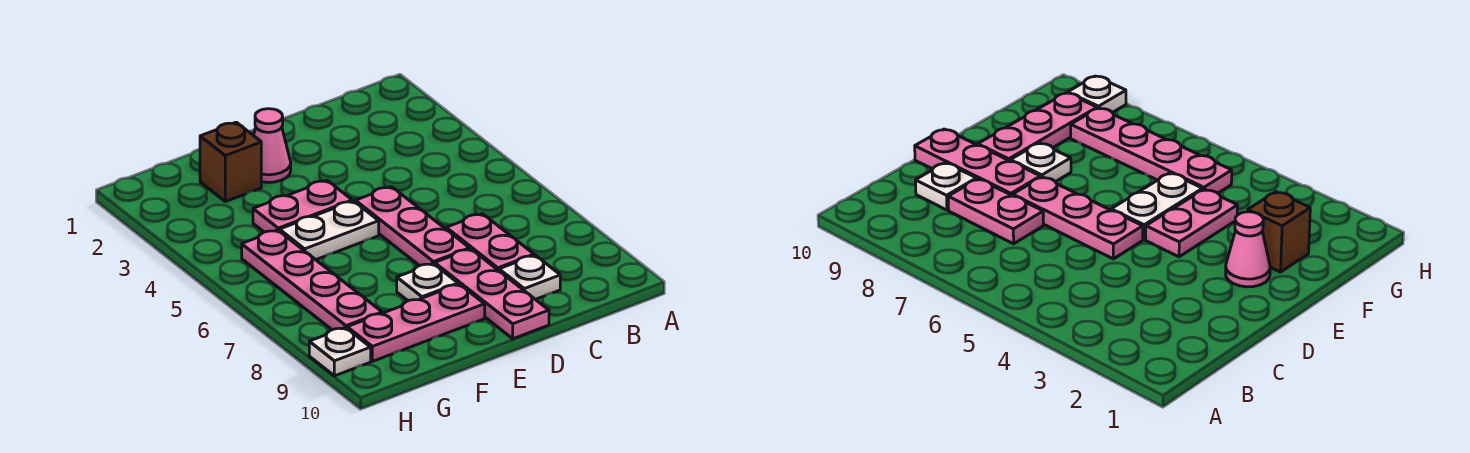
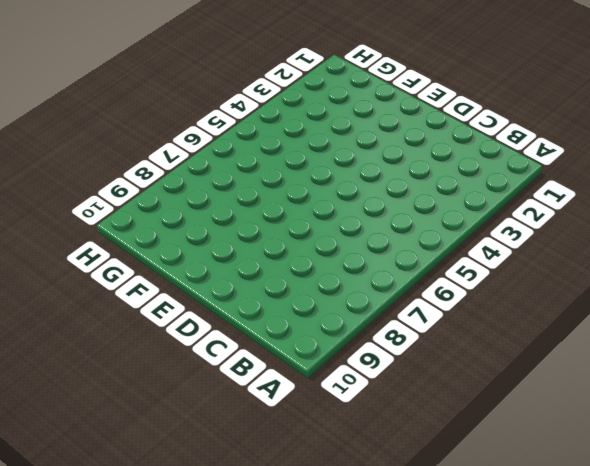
none -> pink plate C7:C8 level 1
none -> white plate C9 level 1
none -> pink plate D5:D7 level 1

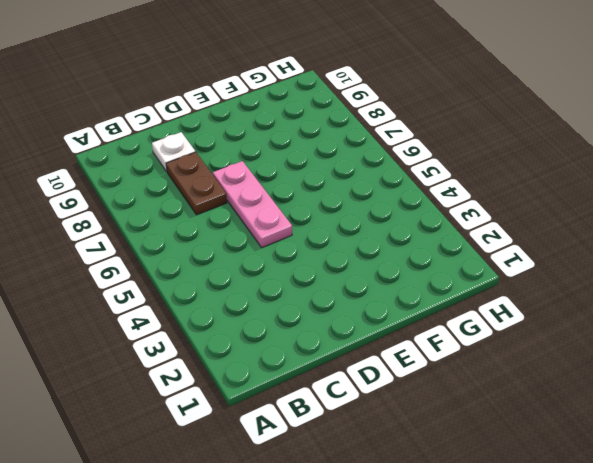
brown plate C7:C8 level 1 -> pink plate C7:C8 level 1
none -> pink plate D8:D10 level 1
none -> pink cone E2 level 1
none -> pink plate E4:F4 level 1

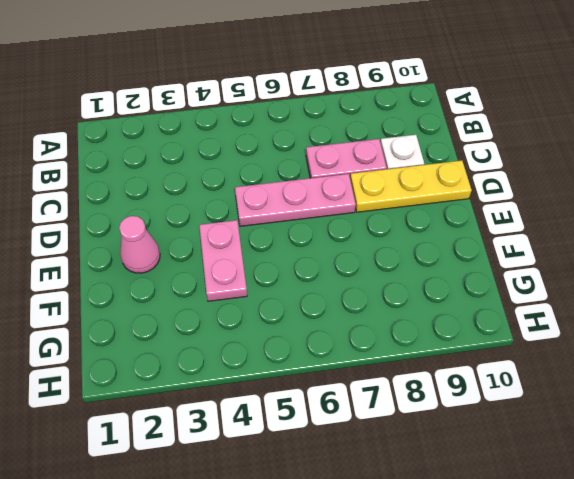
yellow plate D8:D10 level 1 -> pink plate D8:D10 level 1
none -> white plate E5:F5 level 1
none -> white plate E8 level 1
none -> pink plate E9:G9 level 1

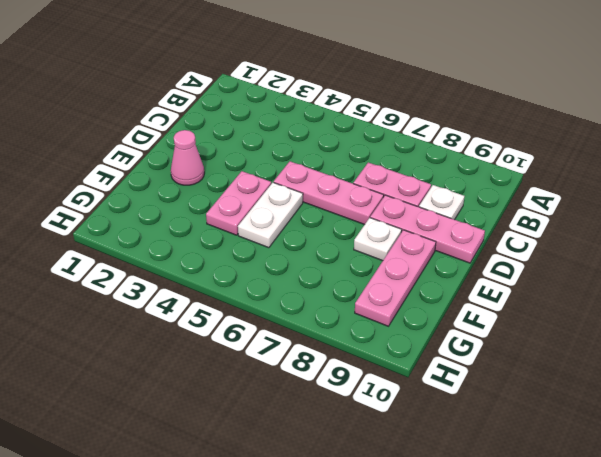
none -> brown brick F2 level 1
none -> pink plate G5:G8 level 1
none -> white plate H9 level 1

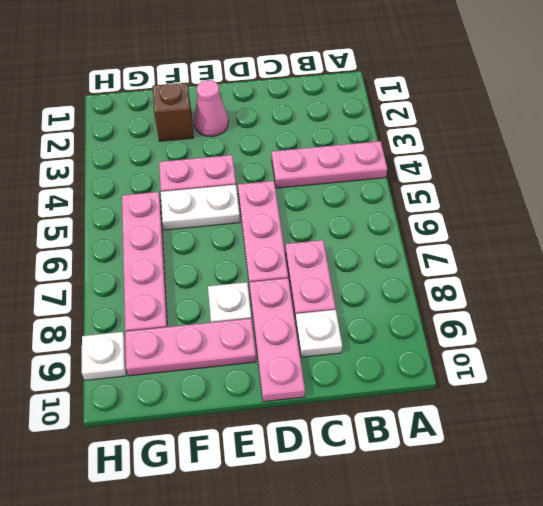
pink plate A4:C4 level 1 -> none

